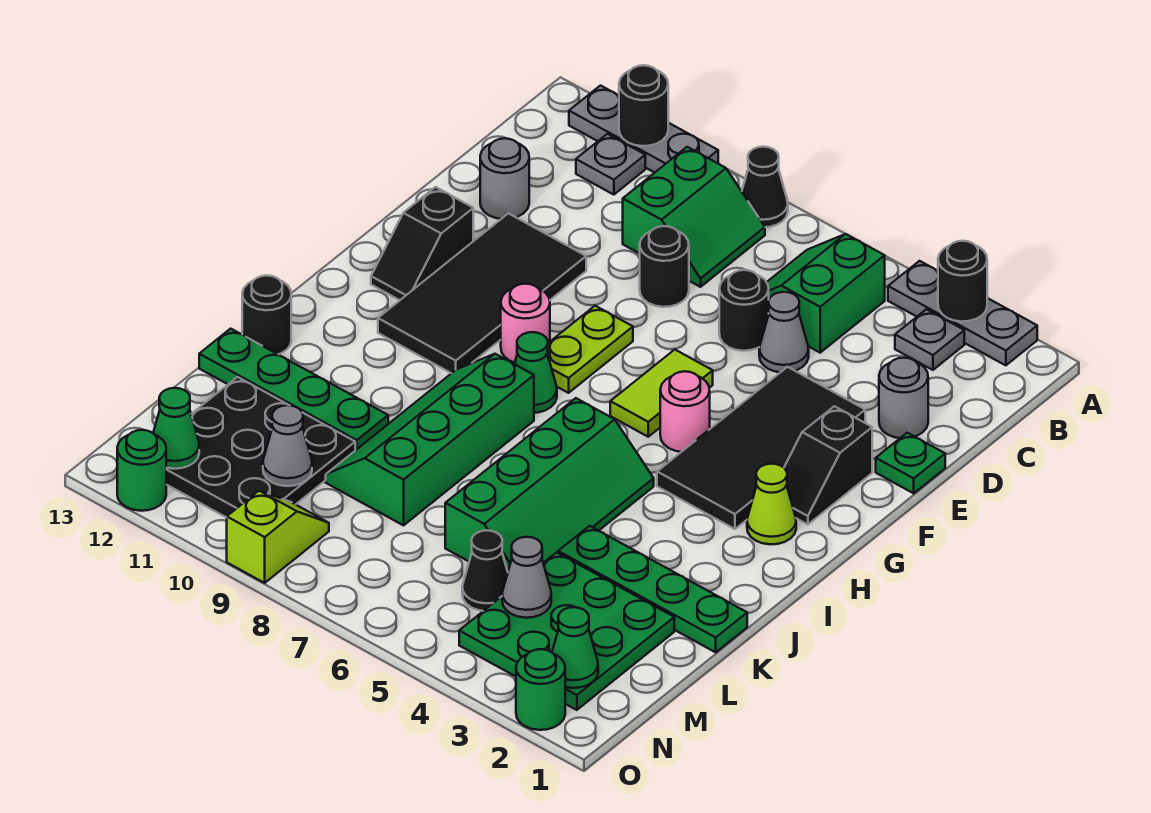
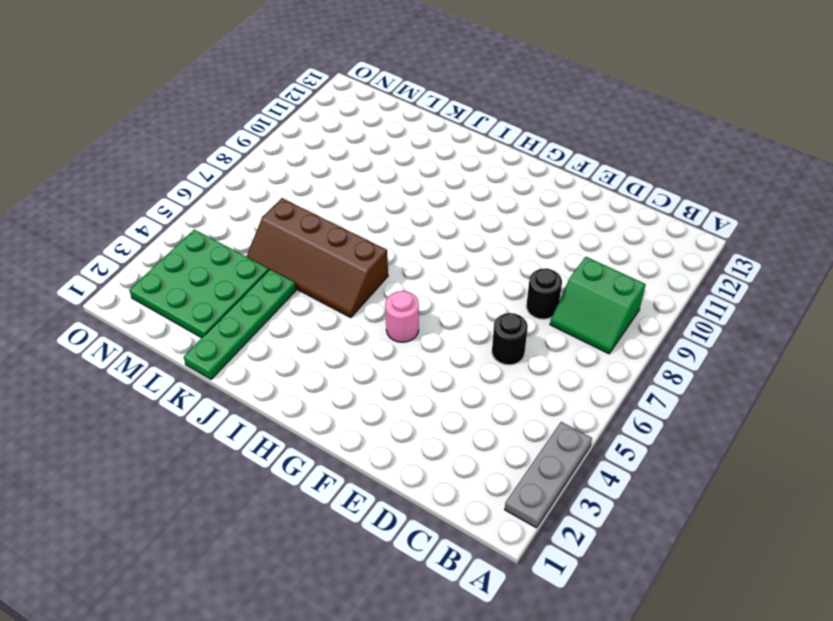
brown slope I5:L6 level 1 top 6 -> green slope I5:L6 level 1 top 6
none -> black cone A8 level 1
none -> grey plate A10:A12 level 1
none -> grey plate B3 level 1
none -> green slope B5:C6 level 1 top 5

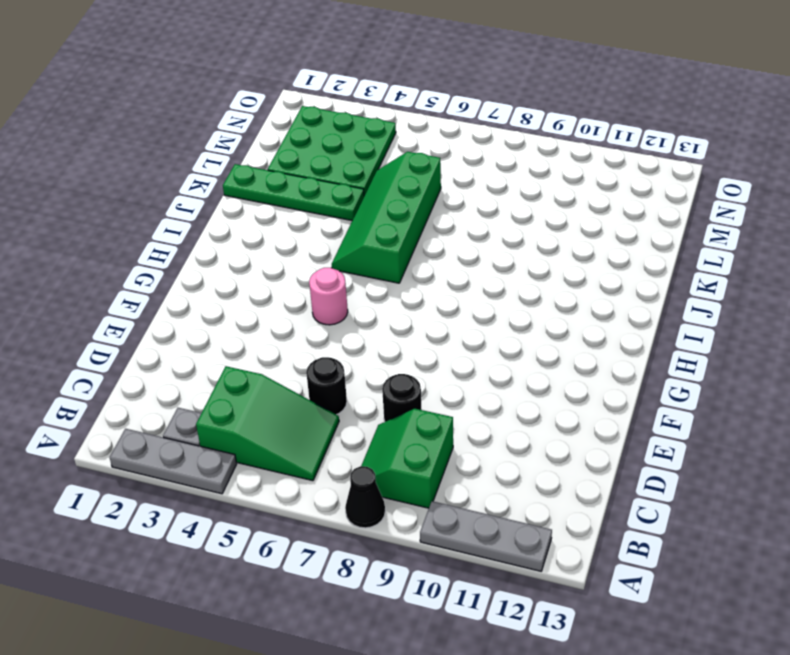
green slope B4:C6 level 1 top 4 -> green slope B5:C6 level 1 top 5
none -> grey plate B11 level 1
none -> grey round brick D2 level 1
none -> grey cone D5 level 1
none -> grey round brick D12 level 1

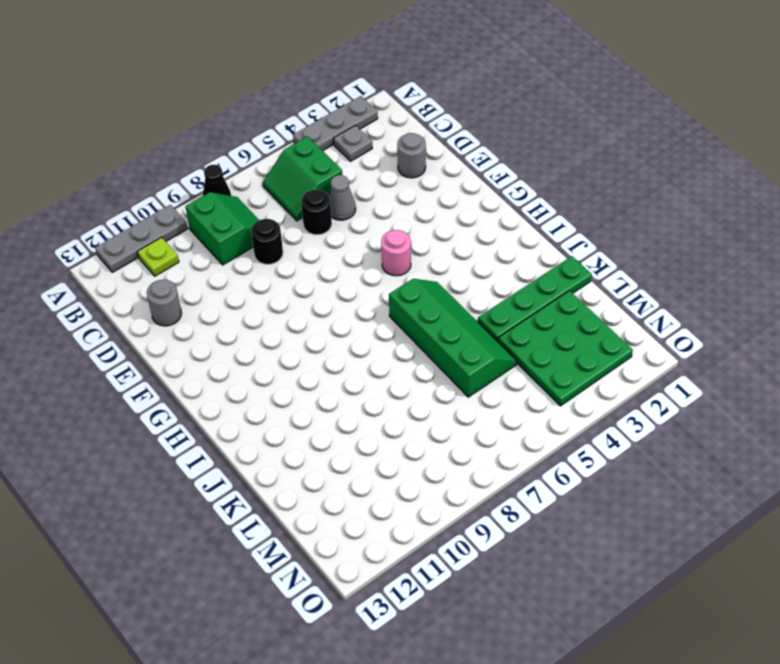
lime plate B11 level 1 -> grey plate B11 level 1
none -> green plate E1 level 1
none -> black tile E3:H4 level 1
none -> black tile E10:H11 level 1
none -> black slope F2:G2 level 1 top F

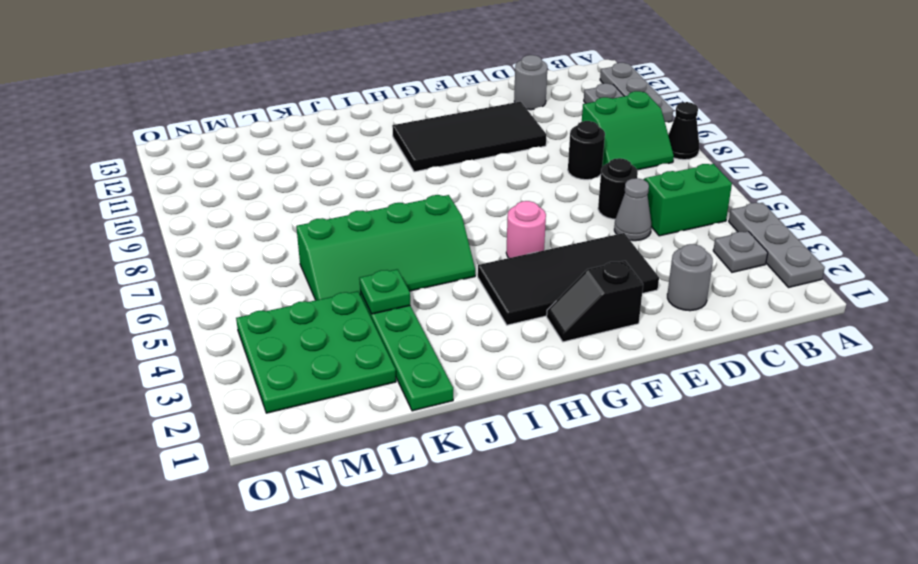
green plate K4 level 2 -> green plate E1 level 1
none -> lime tile F6:G6 level 1
none -> lime plate F8:G8 level 1
none -> black slope F12:G12 level 1 top F
none -> pink round brick G9 level 1

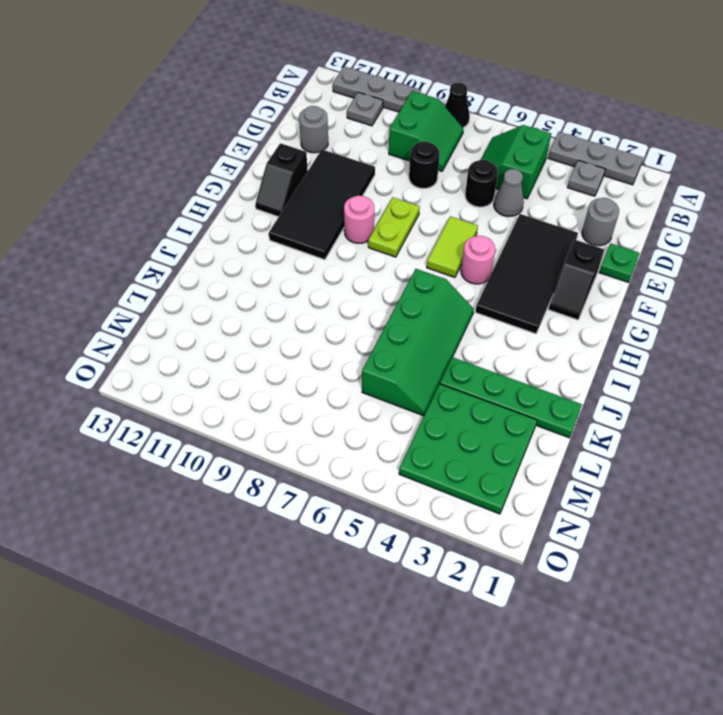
none -> lime cone H2 level 1
none -> green cone H8 level 1
none -> green slope I8:L9 level 1 top 8
none -> black round brick J13 level 1

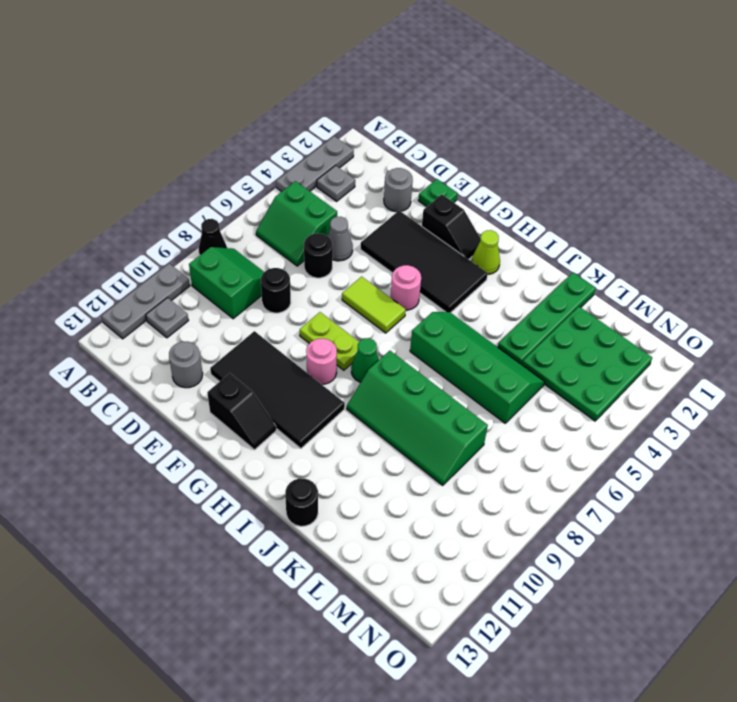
none -> green plate K10:K13 level 1
none -> black plate L10:N12 level 1
none -> black cone M5 level 1
none -> lime slope N9:O9 level 1 top O

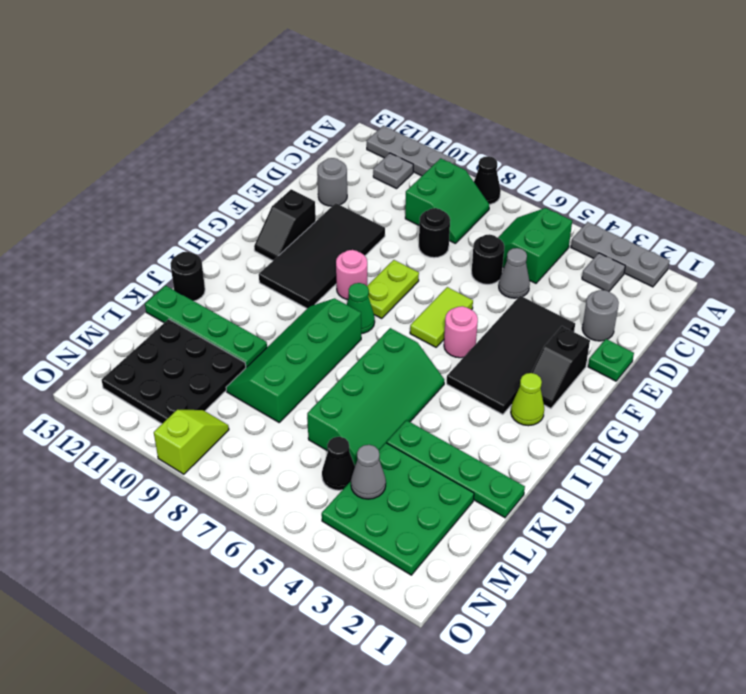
none -> green round brick O2 level 1
none -> green round brick O12 level 1
none -> black round brick A3 level 2
none -> black round brick A11 level 2

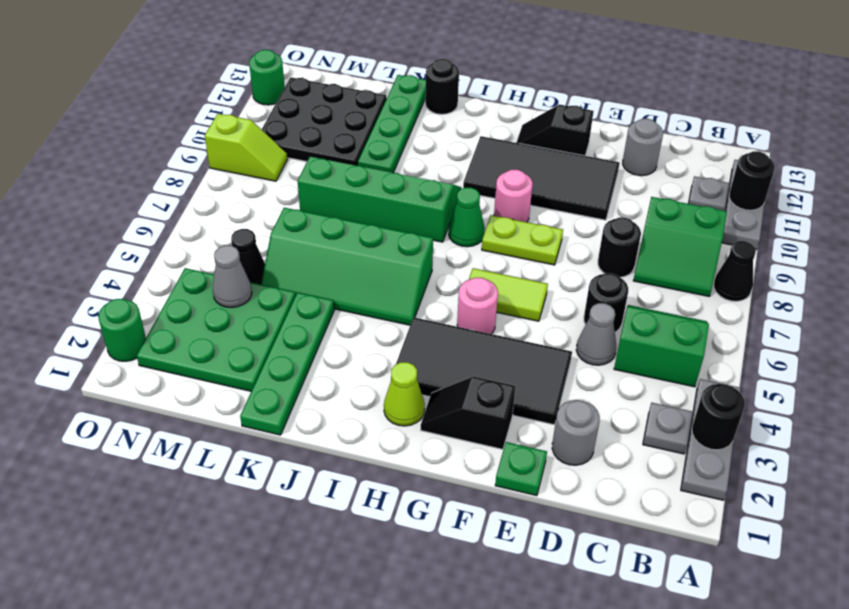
none -> grey cone M10 level 2
none -> green cone N2 level 2
none -> green cone N12 level 2

